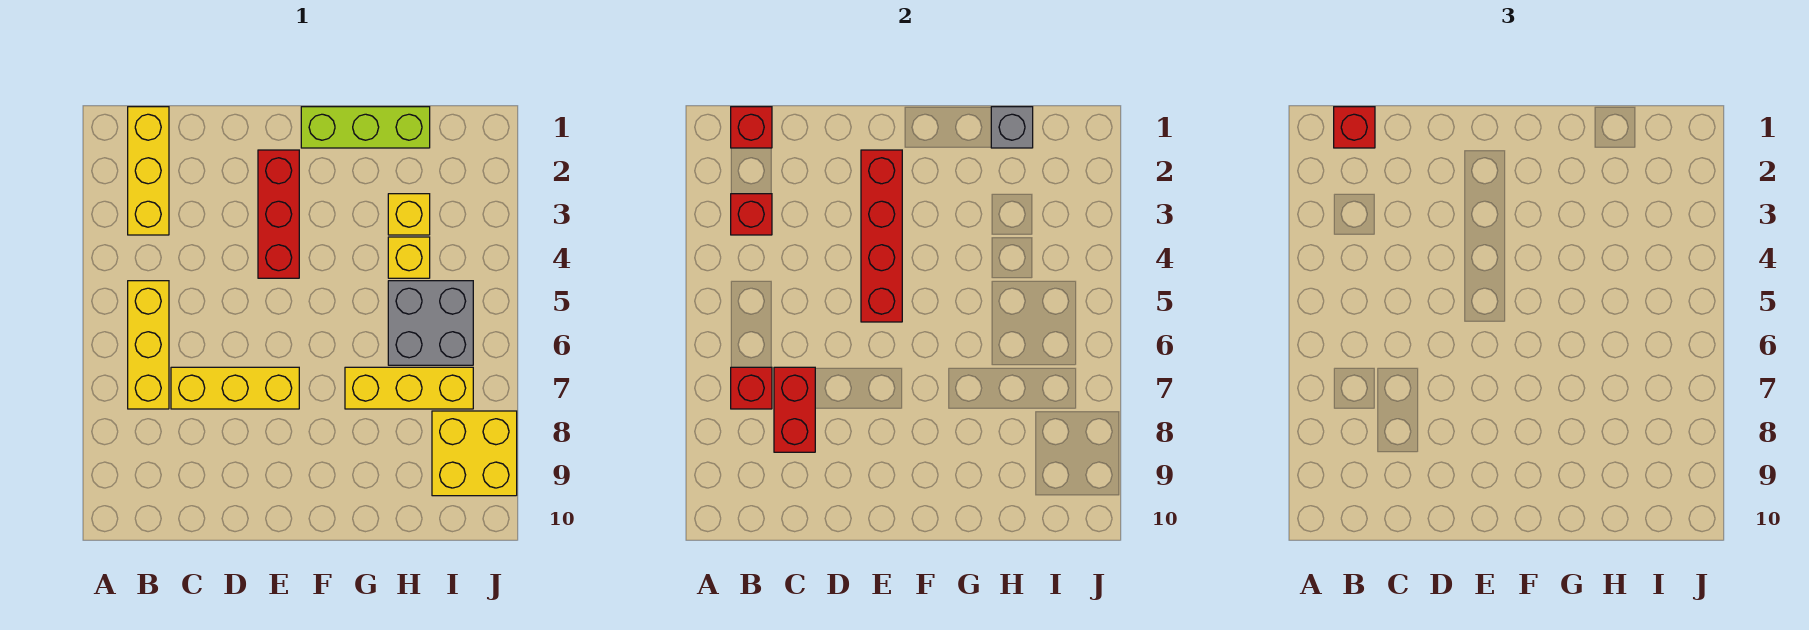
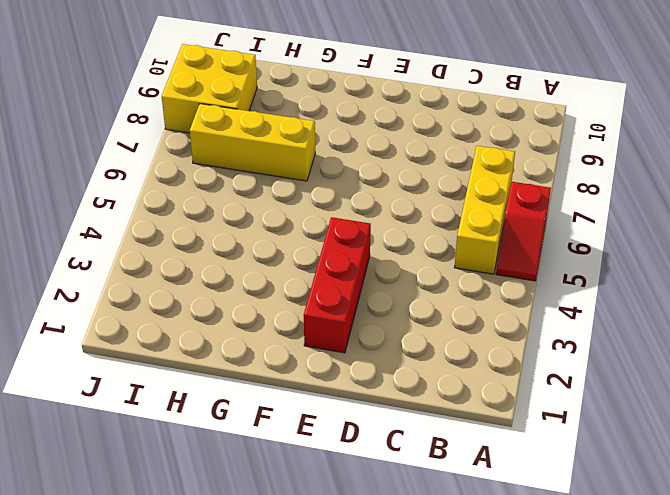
red slope A5:A6 level 1 top 6 -> none
none -> yellow brick B1:B3 level 1
none -> yellow brick C7:E7 level 1
none -> lime brick F1:H1 level 1

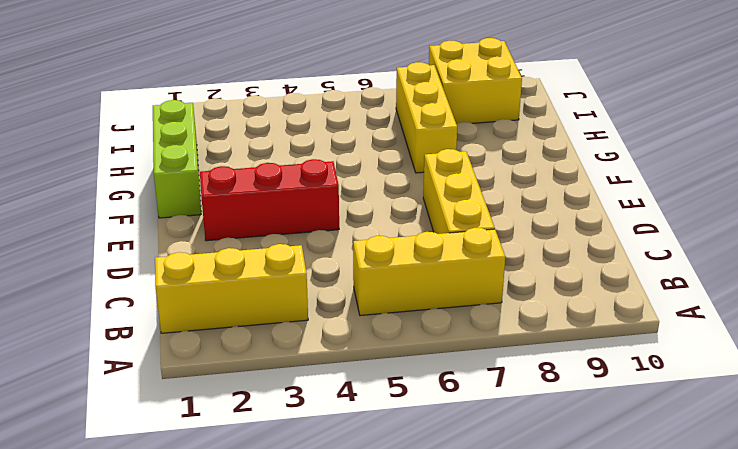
none -> yellow brick H3 level 1
none -> yellow brick H4 level 1
none -> grey brick H5:I6 level 1

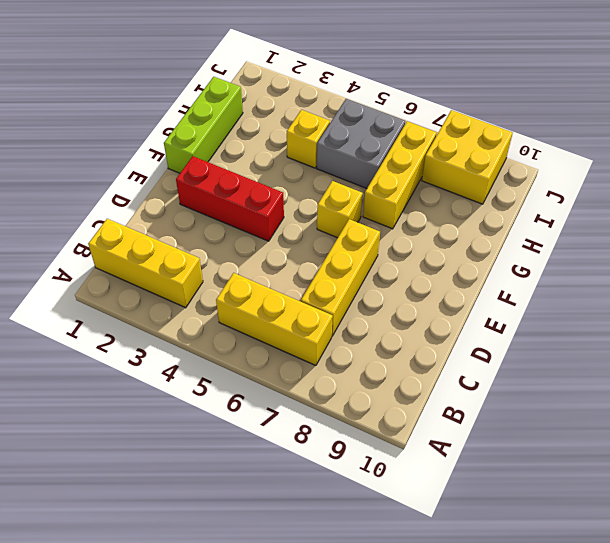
yellow brick F6 level 1 -> yellow brick H3 level 1
none -> red brick B1 level 2
none -> red brick B3 level 2
none -> red brick B7 level 2

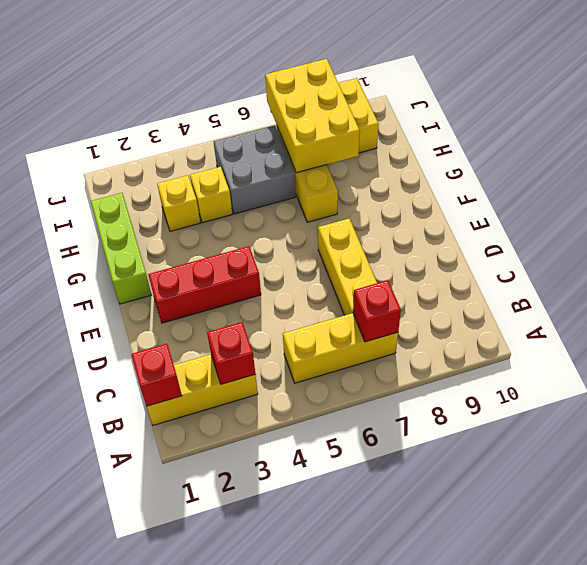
yellow brick H7:J8 level 2 -> none
none -> red brick C7:C8 level 2
none -> red brick E2:E5 level 2
none -> grey brick H1 level 2

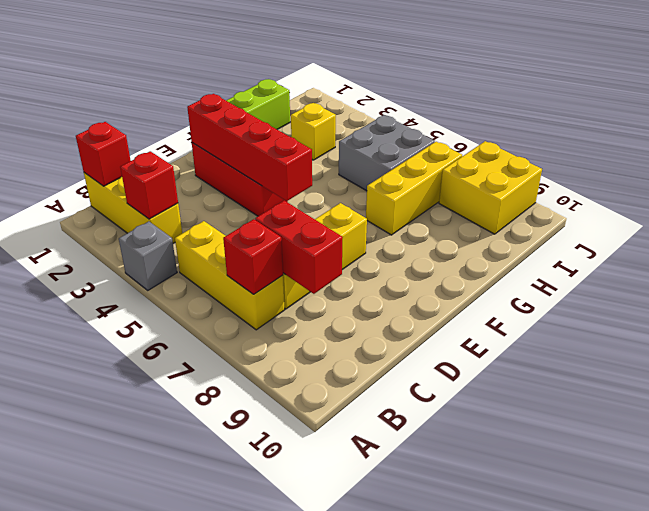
grey brick A4 level 1 -> grey brick H1 level 2
none -> yellow brick H4 level 1
none -> red brick B1 level 3

